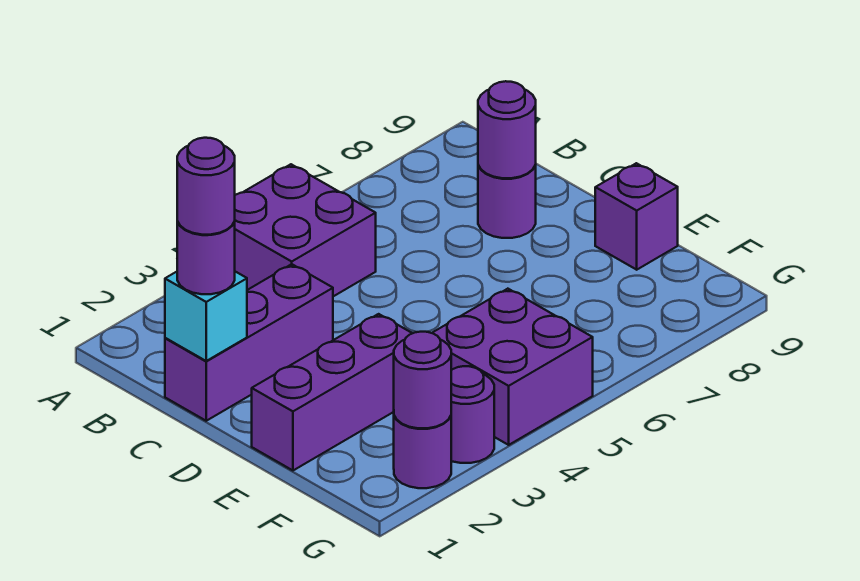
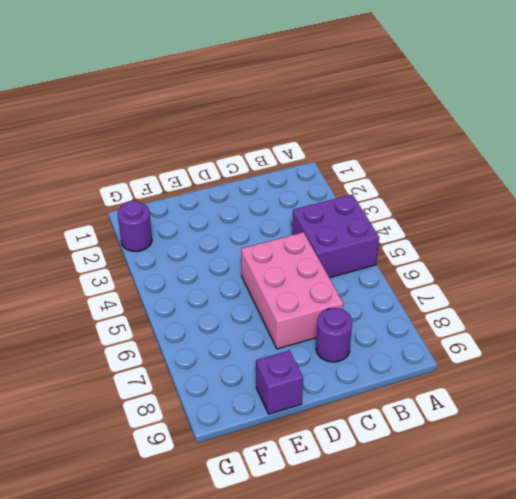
pink brick C5:D7 level 1 -> none
none -> purple brick C1:C3 level 1
none -> purple brick E1:E3 level 1
none -> purple brick F4:G5 level 1

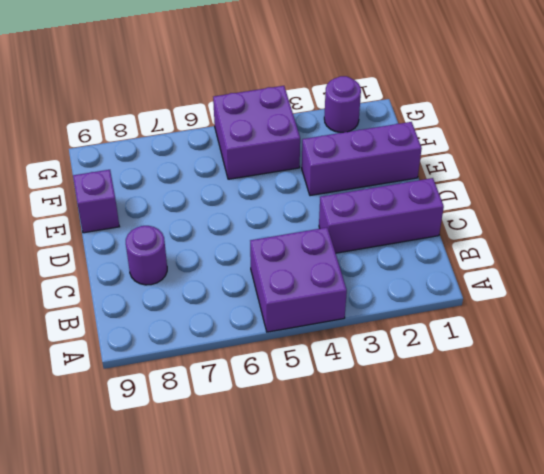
none -> purple round brick G3 level 1
none -> cyan brick C1 level 2
none -> purple round brick C8 level 2

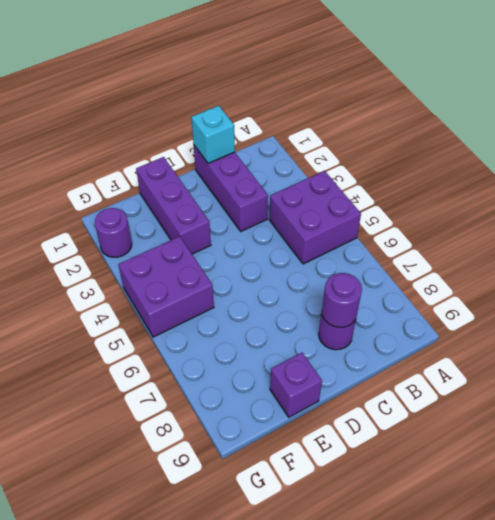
none -> purple round brick G3 level 1
none -> purple round brick G2 level 2
none -> purple round brick C1 level 3

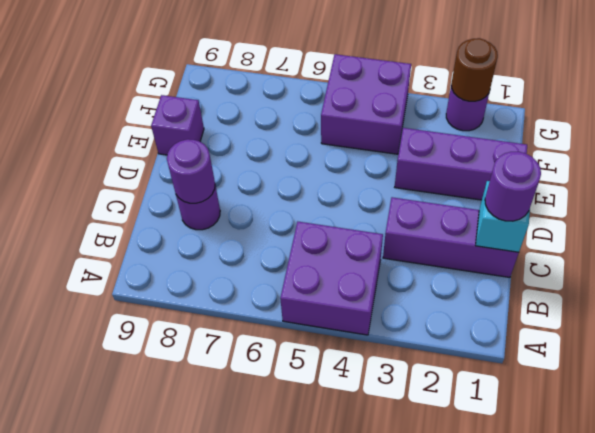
brown round brick G2 level 2 -> purple round brick G2 level 2
none -> purple round brick G3 level 1
none -> purple round brick C1 level 4

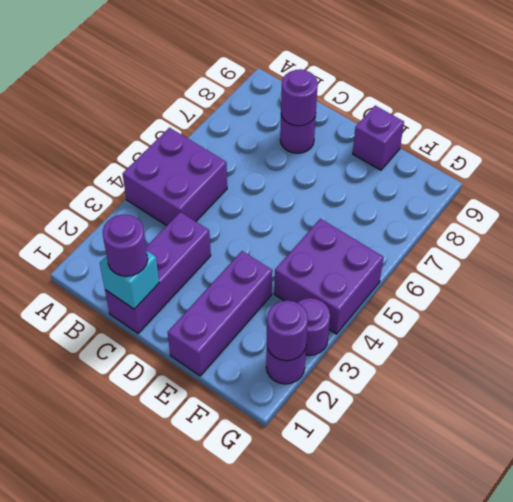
none -> purple round brick C1 level 4

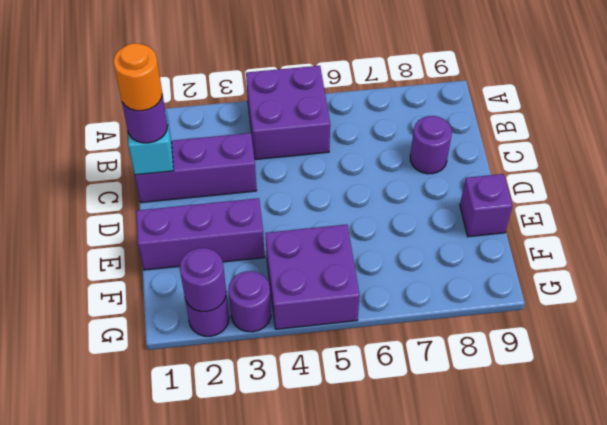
orange round brick C1 level 4 -> purple round brick C1 level 4
none -> purple round brick C8 level 2

